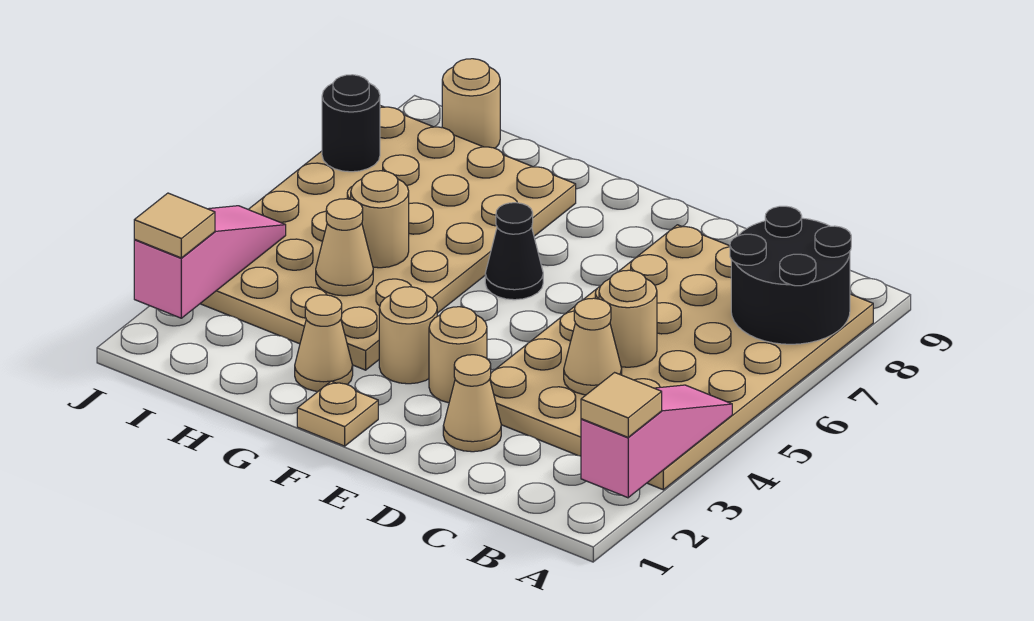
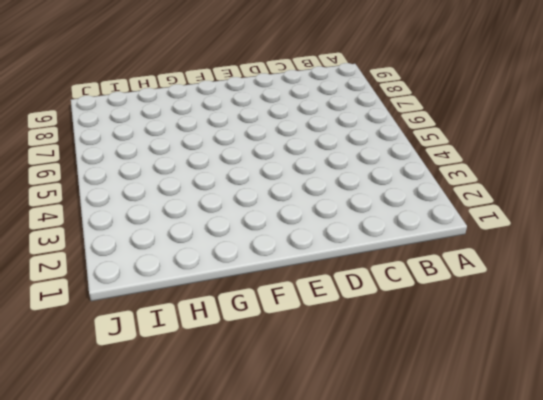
none -> tan plate A3:D8 level 1
none -> tan cone D2 level 1
none -> tan round brick E3 level 1

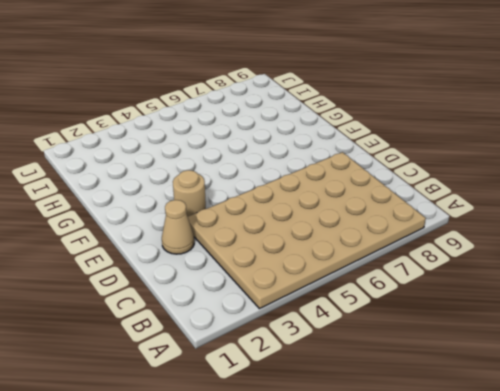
none -> tan plate F1 level 1
none -> tan round brick F3 level 1
none -> black cone F6 level 1

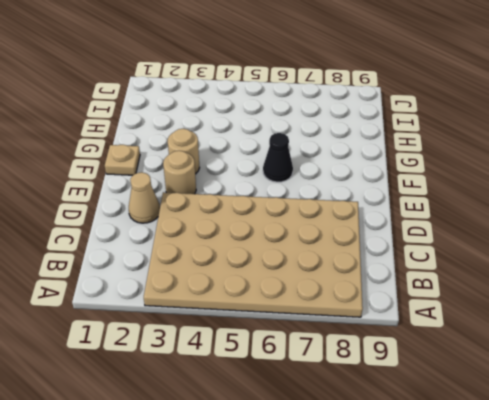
none -> tan cone G2 level 1
none -> tan plate G3:J8 level 1
none -> tan round brick I9 level 1

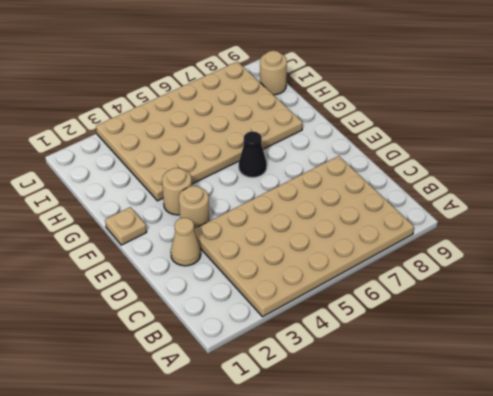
none -> tan cone G2 level 1
none -> pink slope A2:A4 level 2 top 2
none -> black round brick A7:B8 level 2

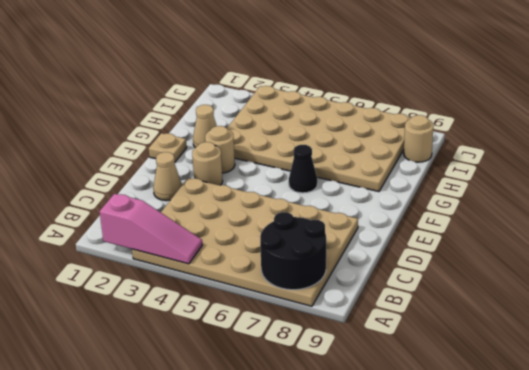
none -> tan cone C4 level 2
none -> tan round brick C5 level 2
none -> tan cone H4 level 2

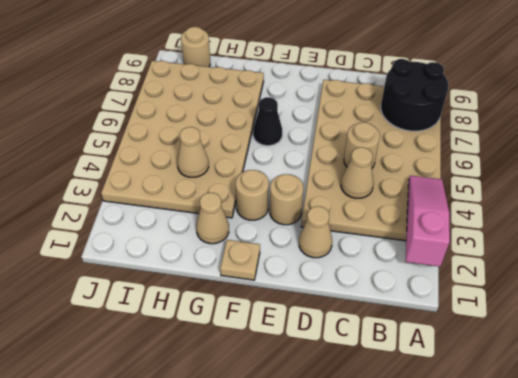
none -> tan round brick H5 level 2
none -> pink slope J2:J4 level 2 top 2
none -> black round brick J7 level 2

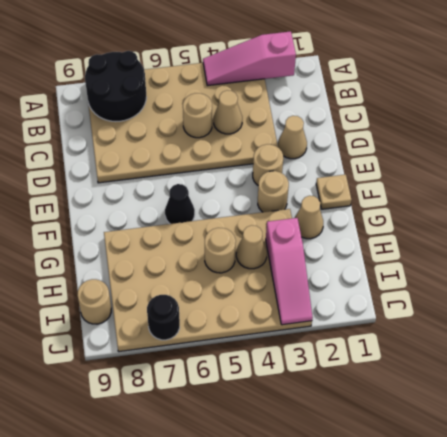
pink slope H3:J3 level 2 top H -> pink slope J2:J4 level 2 top 2
none -> tan tile A2 level 3
none -> tan tile J2 level 3

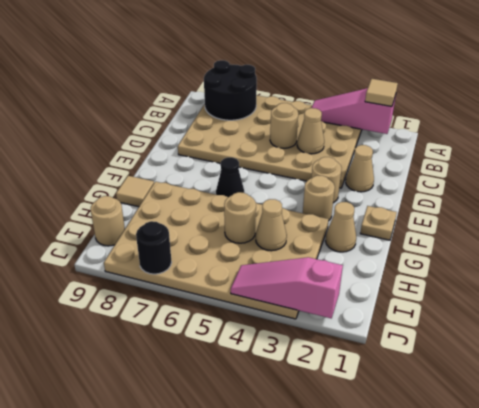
tan tile G9 level 1 -> tan tile J2 level 3

